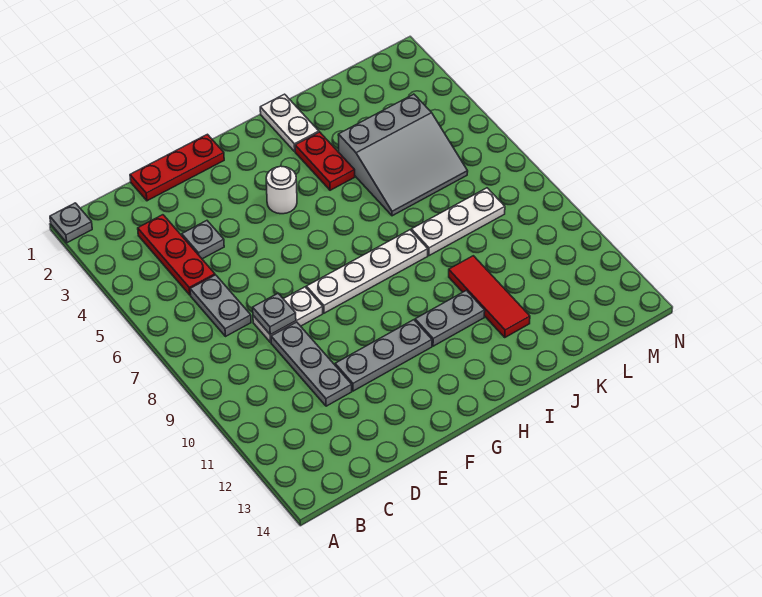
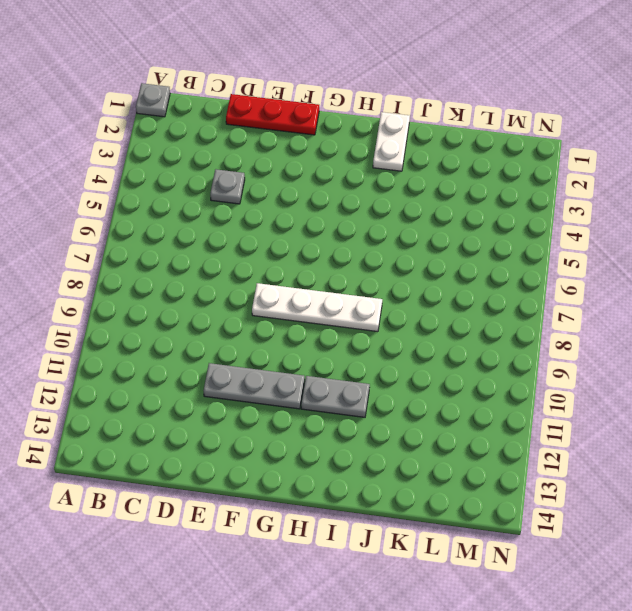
none -> red plate C3:C5 level 1
none -> grey plate C6:C7 level 1
none -> white plate D8:E8 level 1

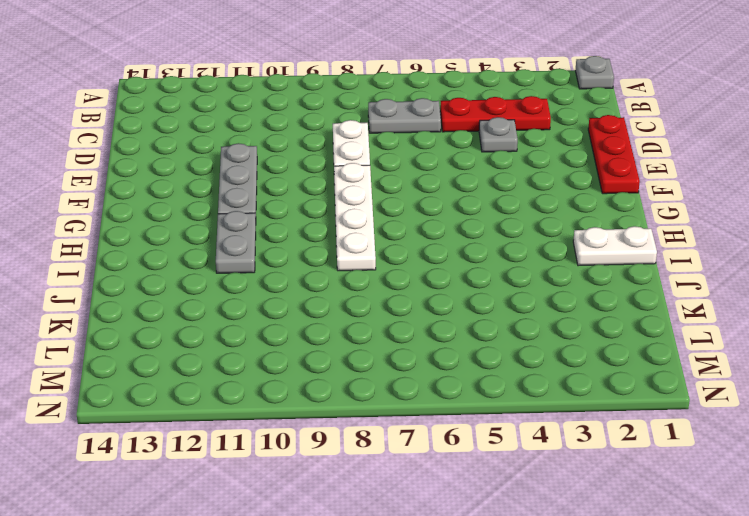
none -> grey plate D9:D11 level 1
none -> white round brick G4 level 1
none -> red plate I3:I4 level 1

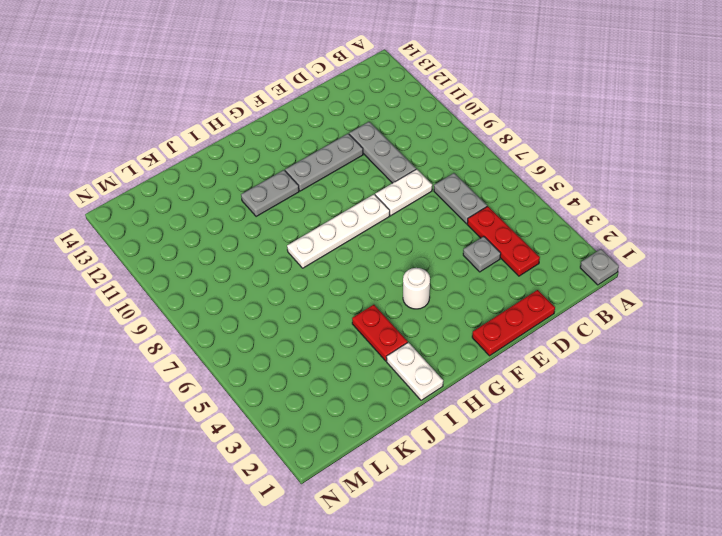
none -> grey slope J4:L6 level 1 top 4
none -> white plate J8:L8 level 1
none -> red tile J10:J12 level 1

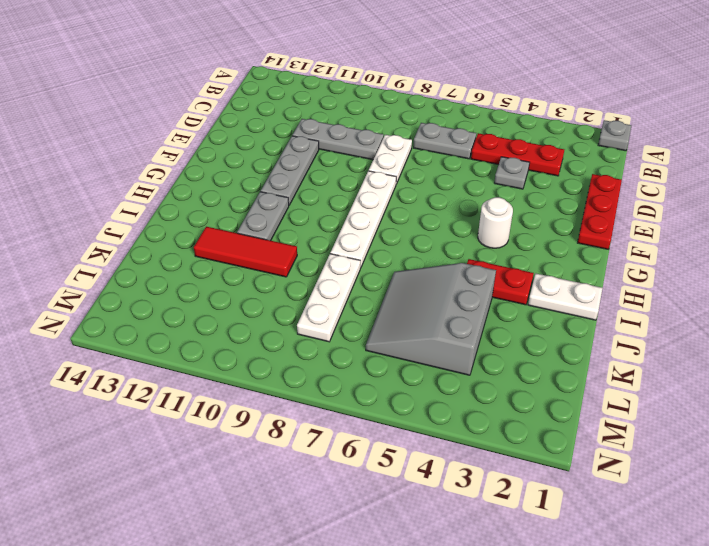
none -> grey plate D8 level 2

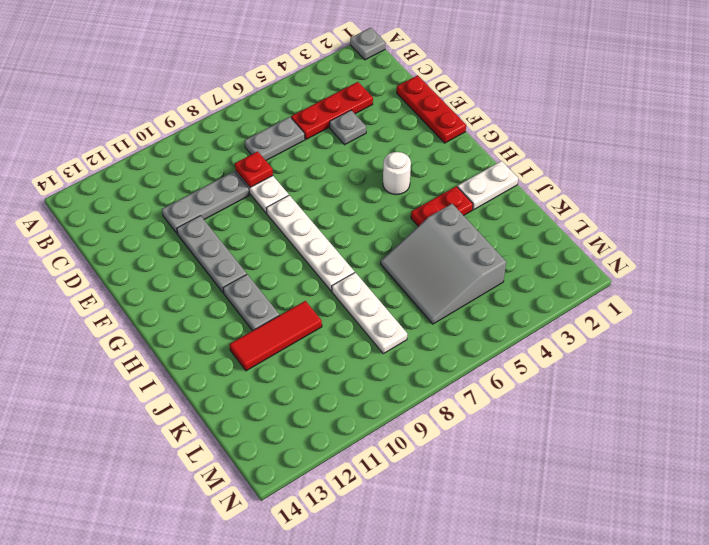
red plate D8 level 2 -> grey plate D8 level 2

